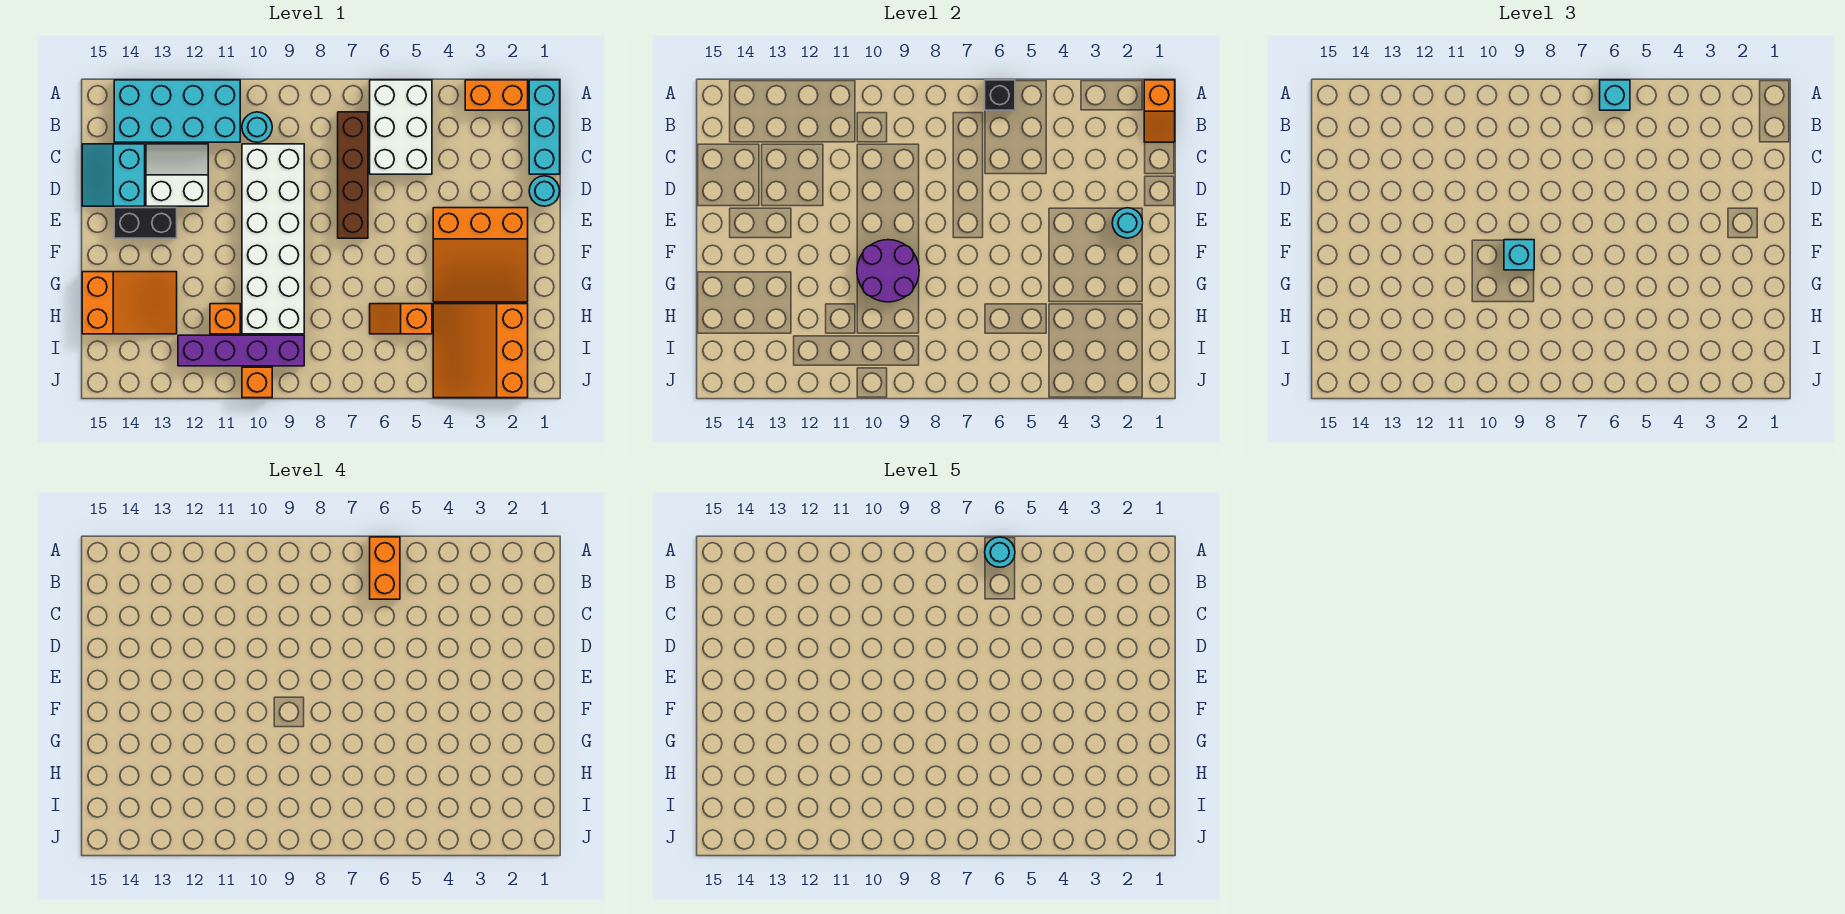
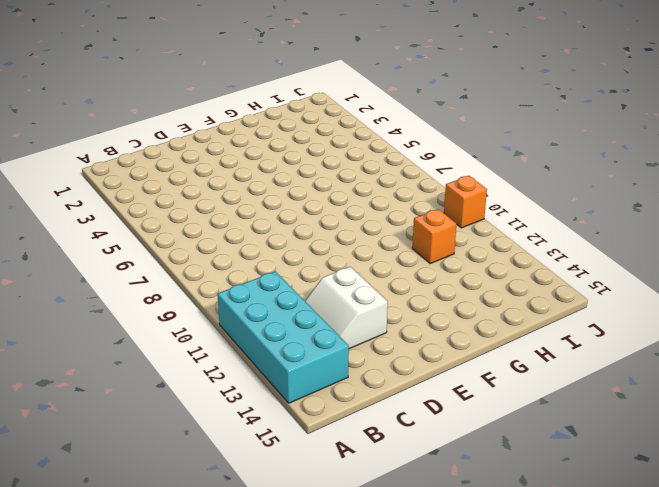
none -> cyan brick A1:C1 level 1
none -> orange brick A2:A3 level 1
none -> white brick A5:C6 level 1

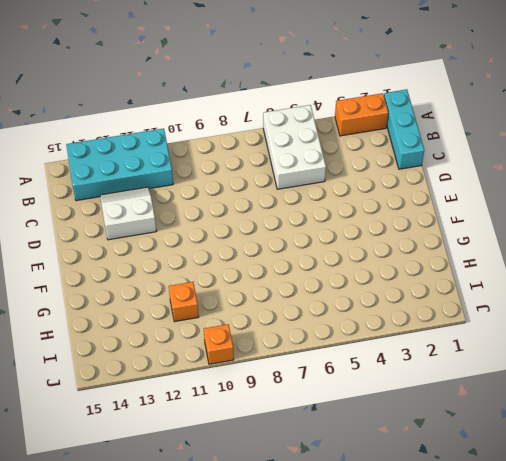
none -> brown brick B7:E7 level 1
none -> cyan round brick B10 level 1
none -> white brick C9:H10 level 1

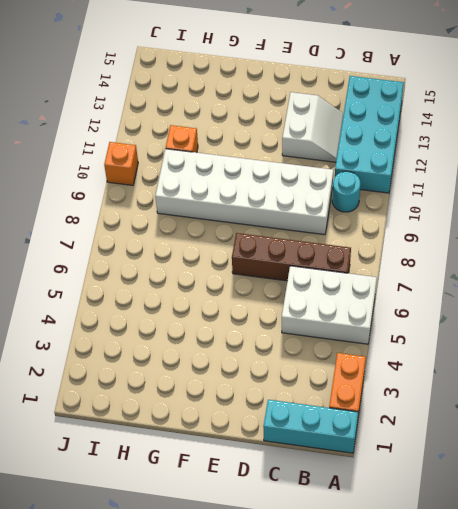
none -> cyan slope C14:D15 level 1 top 14
none -> cyan round brick D1 level 1
none -> orange slope E2:G4 level 1 top E

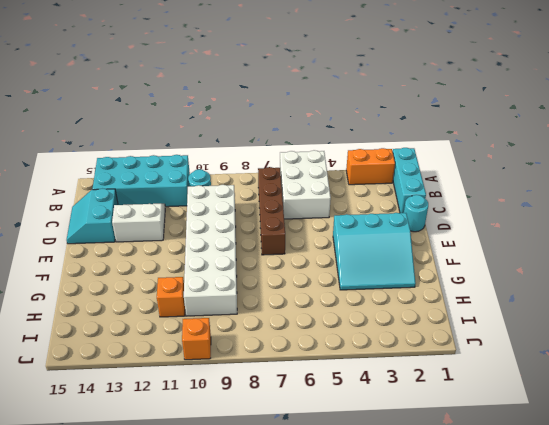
cyan slope E2:G4 level 1 top E -> orange slope E2:G4 level 1 top E
none -> black brick E13:E14 level 1
none -> orange slope G13:H15 level 1 top 15
none -> orange slope H2:J4 level 1 top 2

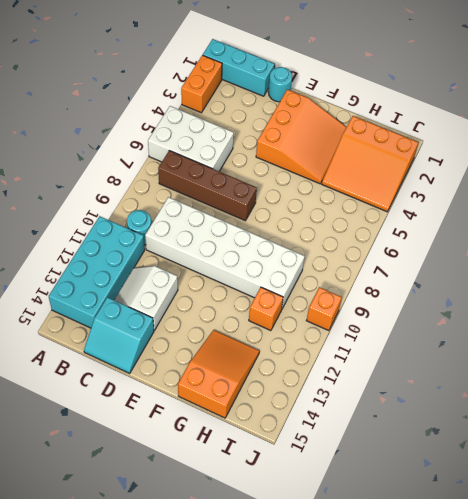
none -> black brick E13:E14 level 1
none -> orange slope H5:H6 level 1 top 5
none -> purple brick I9:I12 level 1

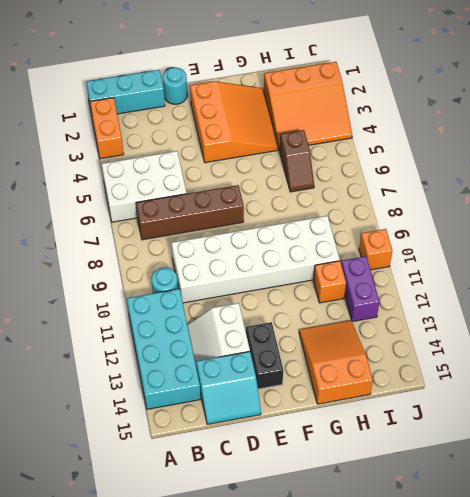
brown slope H5:H6 level 1 top 5 -> orange slope H5:H6 level 1 top 5
purple brick I11:I12 level 1 -> purple brick I9:I12 level 1
none -> orange slope A1:B1 level 2 top A
none -> black brick A6 level 2
none -> cyan round brick E2 level 2

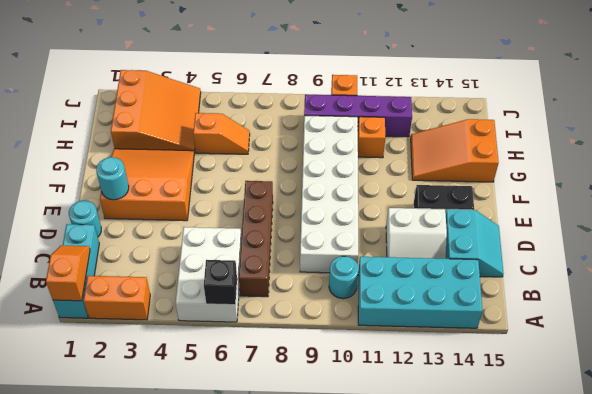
none -> purple round brick F9:G10 level 2
none -> cyan brick A6 level 3
none -> cyan brick F9 level 3

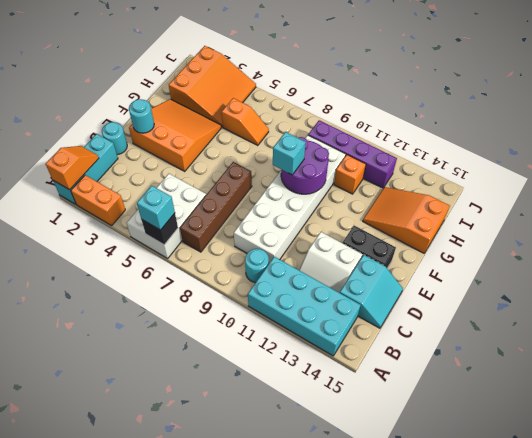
none -> orange brick J10 level 1
none -> orange brick A6:B6 level 4
none -> cyan round brick A6 level 5

